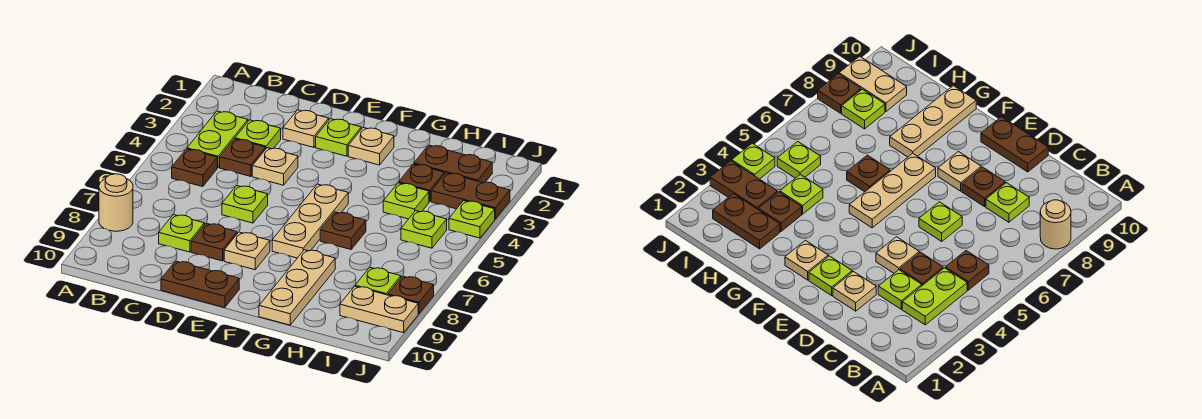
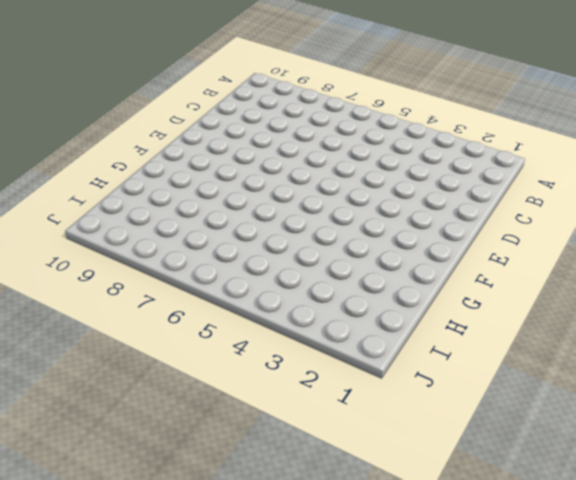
none -> tan round brick A8 level 1
none -> lime plate B3:B4 level 1
none -> brown plate B5 level 1

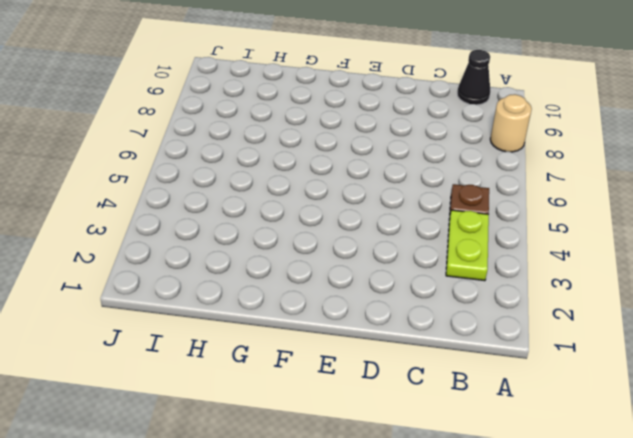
black cone B10 level 1 -> none
none -> lime plate C3 level 1
none -> brown plate C4 level 1
none -> lime plate C8 level 1

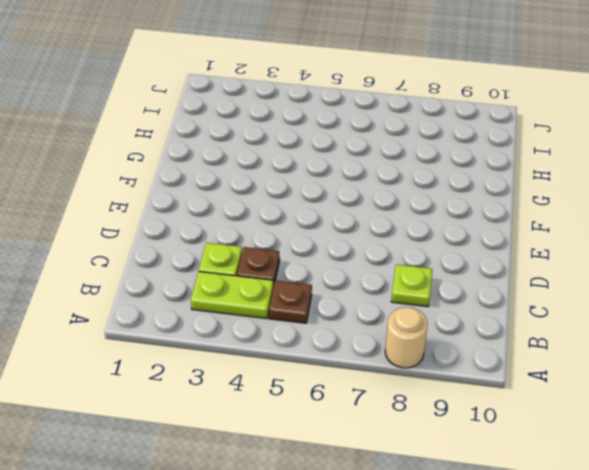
none -> tan plate D2 level 1
none -> tan plate D4 level 1
none -> lime plate D6 level 1

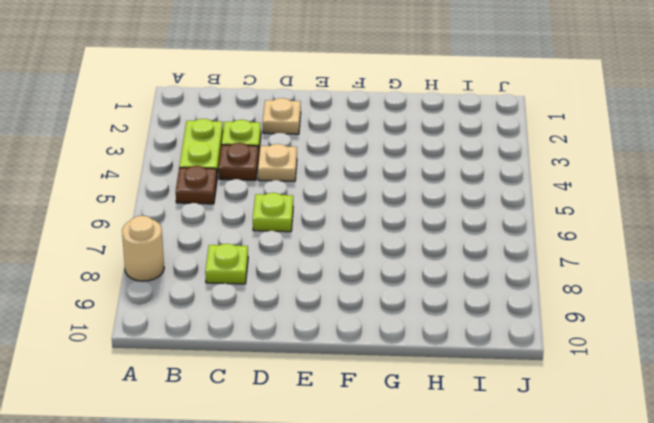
none -> brown plate D8 level 1
none -> brown plate D10:E10 level 1
none -> lime plate E2 level 1

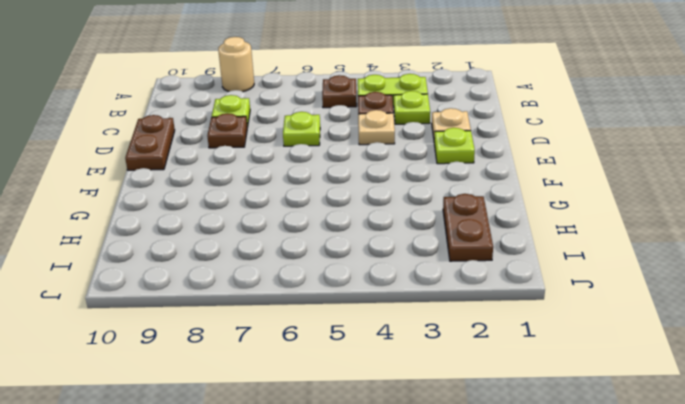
none -> tan plate E8 level 1
none -> tan plate F2 level 1
none -> tan plate F5:F7 level 1

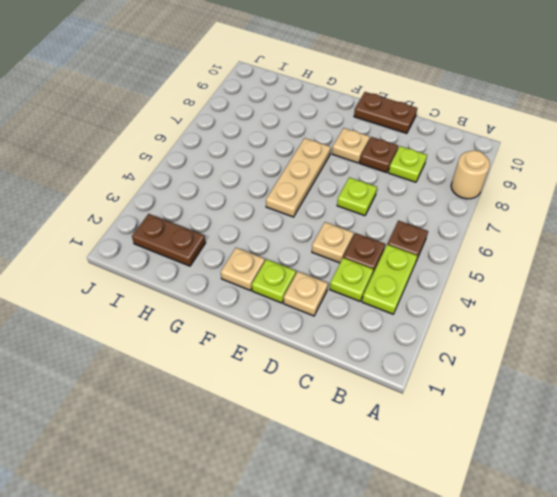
none -> brown plate G6 level 1
none -> tan plate G8:G10 level 1
none -> brown plate H3 level 1

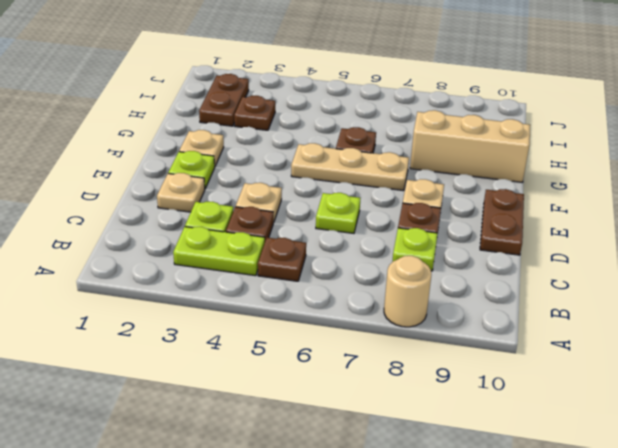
tan brick G8:G10 level 1 -> tan plate G8:G10 level 1
none -> lime plate H4 level 1
none -> brown plate I3:J3 level 1
none -> lime plate I5 level 1

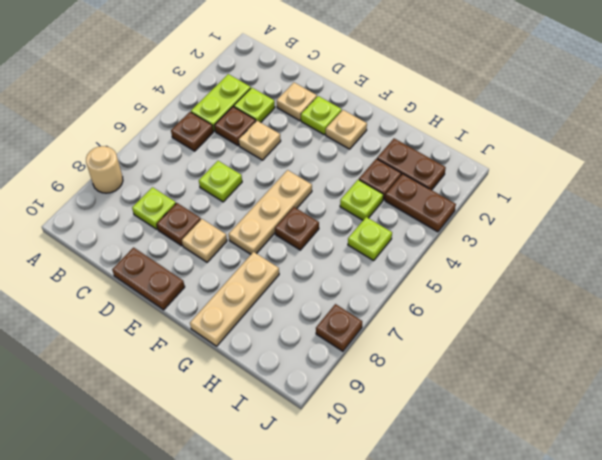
none -> lime plate I8 level 1
none -> tan plate I9:J9 level 1
none -> lime plate J4 level 1

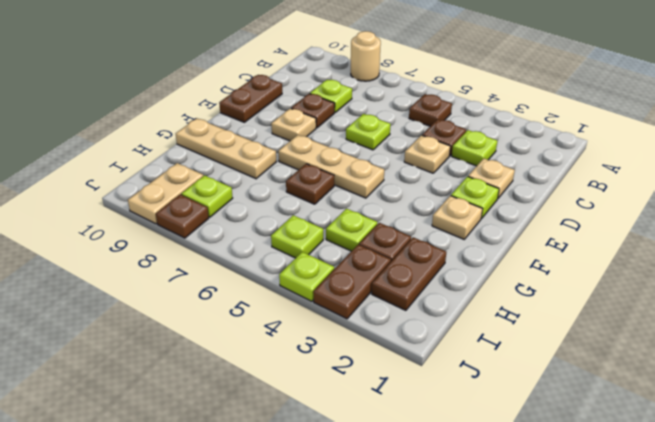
none -> lime plate B3:B4 level 1

